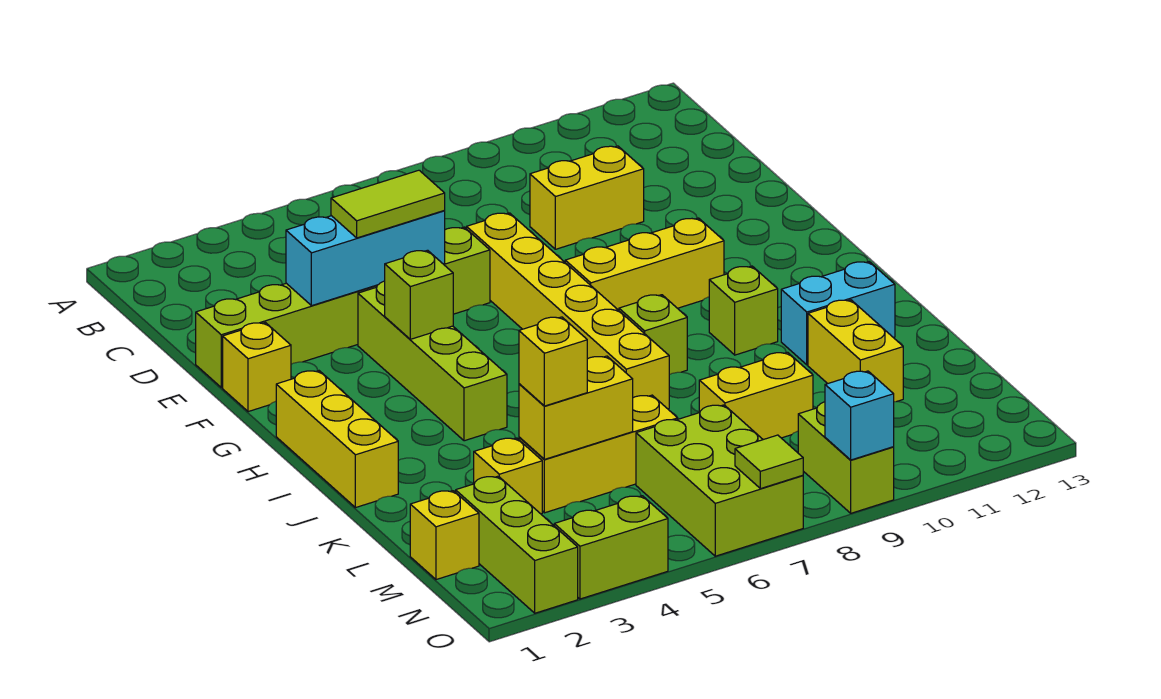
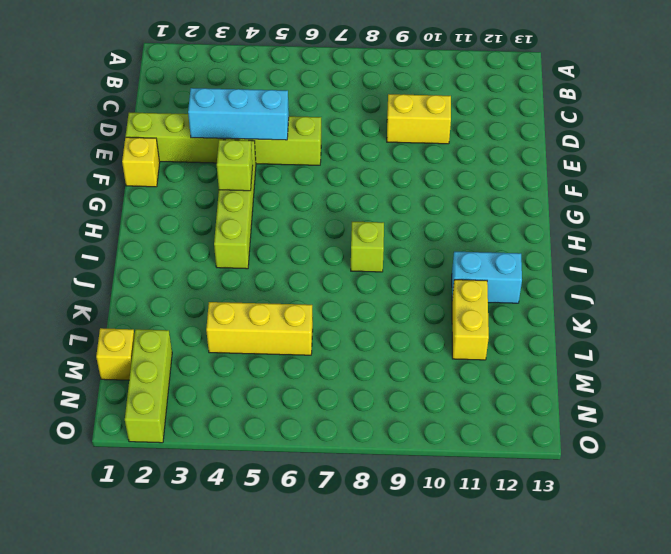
none -> yellow brick E7:J7 level 1
none -> yellow brick G8:G10 level 1
none -> yellow brick H1:J1 level 1

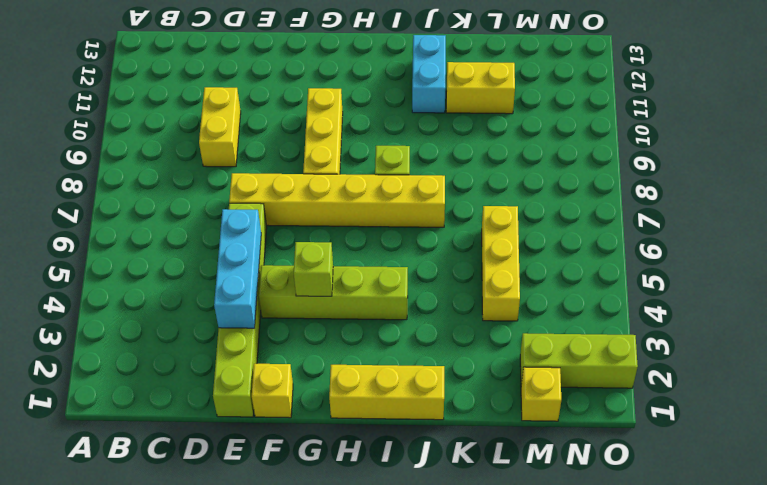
none -> lime brick I10 level 1
none -> yellow brick L3 level 1
none -> yellow brick L8:L9 level 1

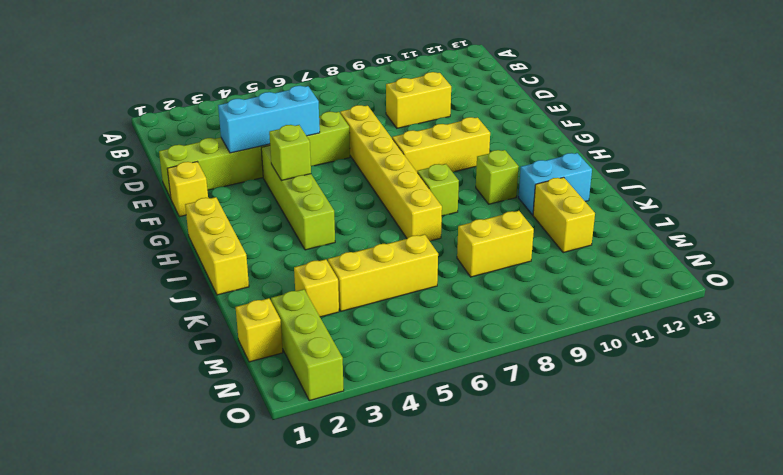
none -> lime brick M6:O7 level 1
none -> lime brick N9:O9 level 1
none -> lime brick O3:O4 level 1

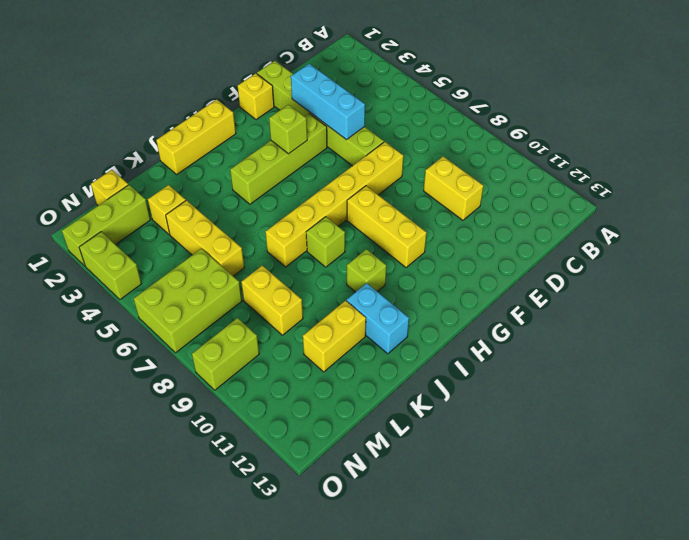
none -> yellow brick L4:L5 level 2
none -> lime tile O7 level 2
none -> cyan brick O9 level 2

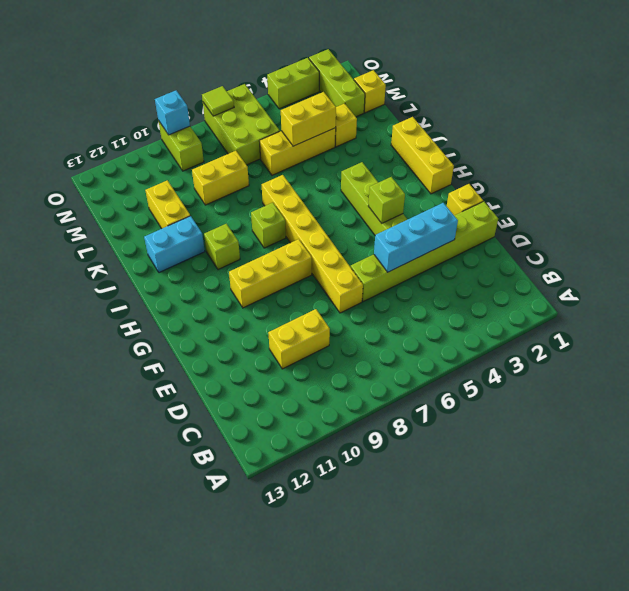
none -> lime tile E4:E5 level 3
none -> yellow brick L4 level 3

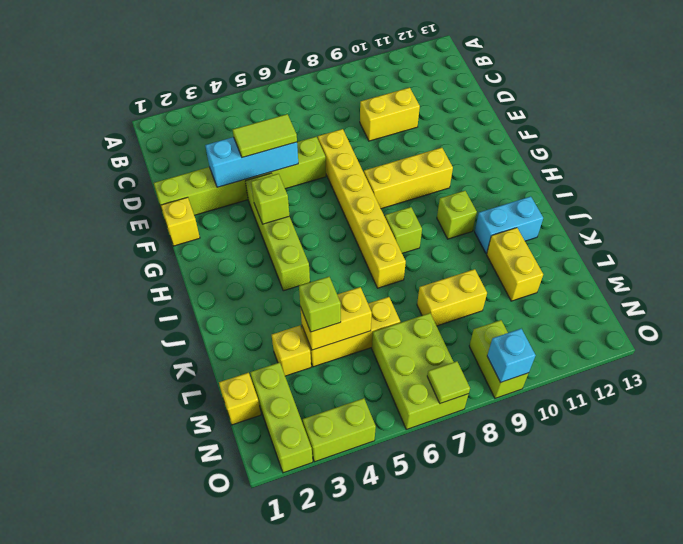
lime brick L4 level 3 -> yellow brick L4 level 3
none -> yellow brick H1:J1 level 1

